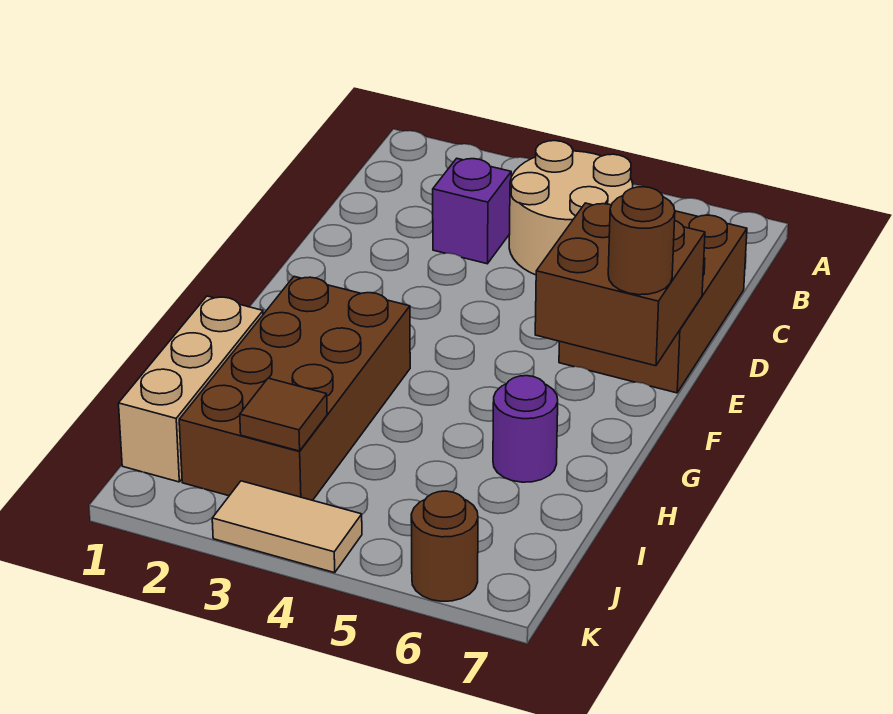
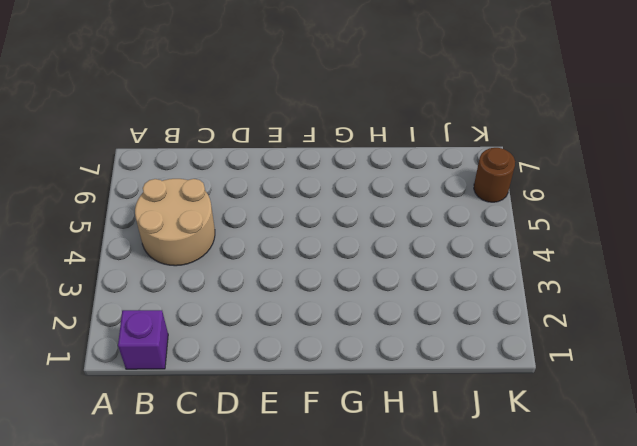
purple brick B1 level 1 -> purple brick C3 level 1
none -> brown brick C6:E7 level 1
none -> brown brick G2:J3 level 1

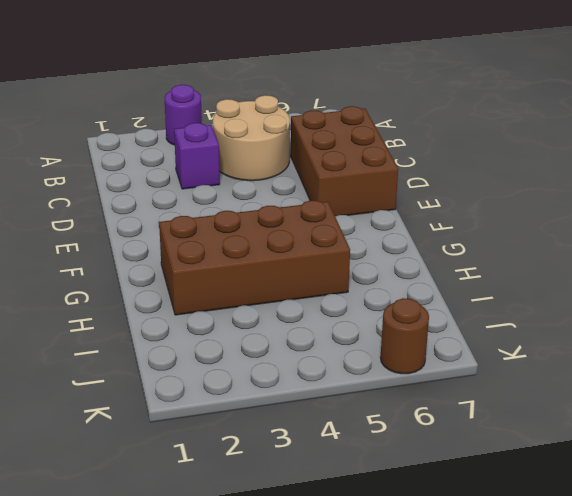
purple round brick A3 level 1 -> purple round brick H6 level 1
brown brick G2:H5 level 1 -> brown brick G2:J3 level 1
none -> tan brick H1:J1 level 1
none -> tan tile K3:K4 level 1

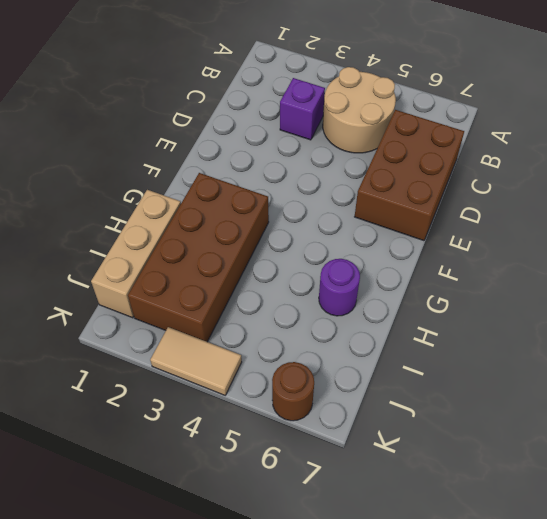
none -> brown brick E6:F7 level 2
none -> brown tile J3 level 2

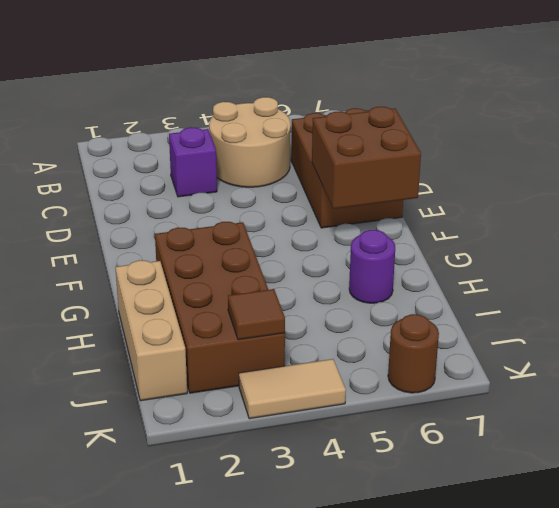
none -> brown round brick F7 level 3

